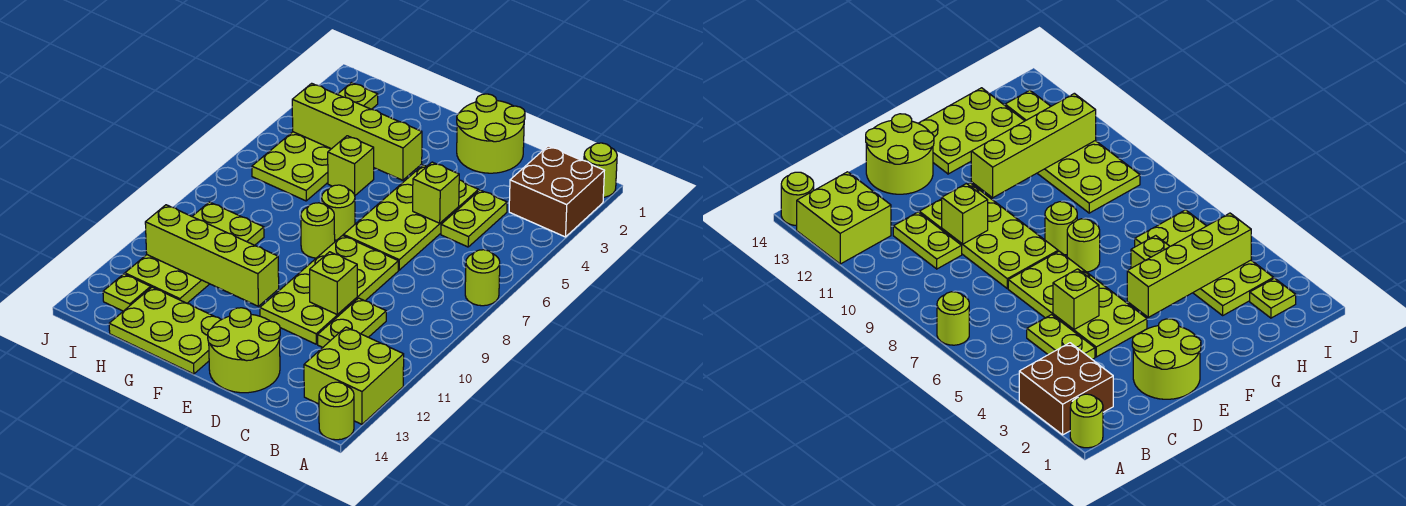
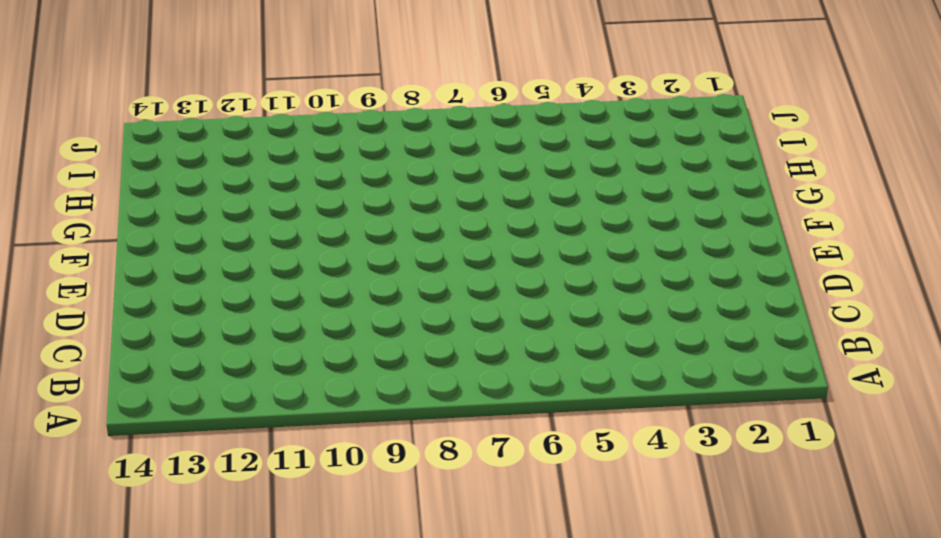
none -> lime round brick A1 level 1
none -> brown brick A2:B3 level 1
none -> lime round brick A7 level 1

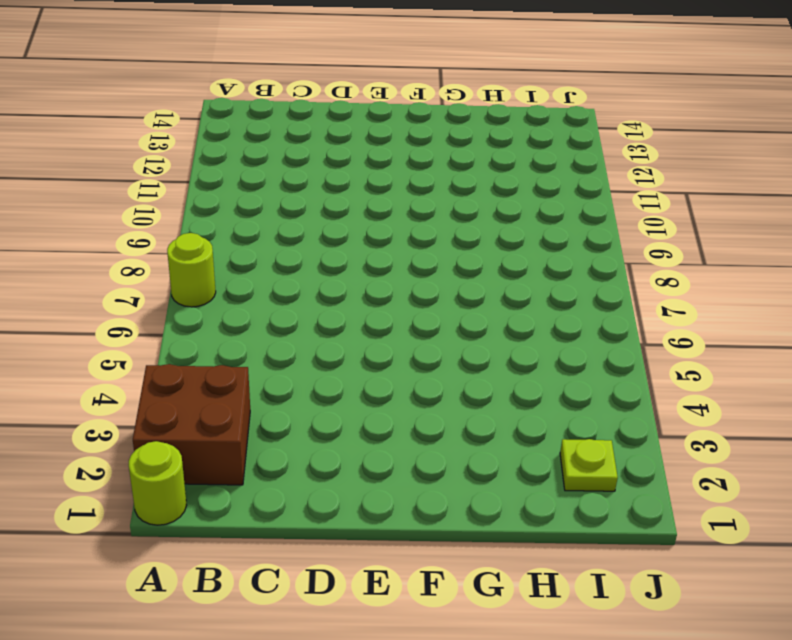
none -> lime brick A12:B13 level 1
none -> lime round brick A14 level 1
none -> lime plate C4:C5 level 1

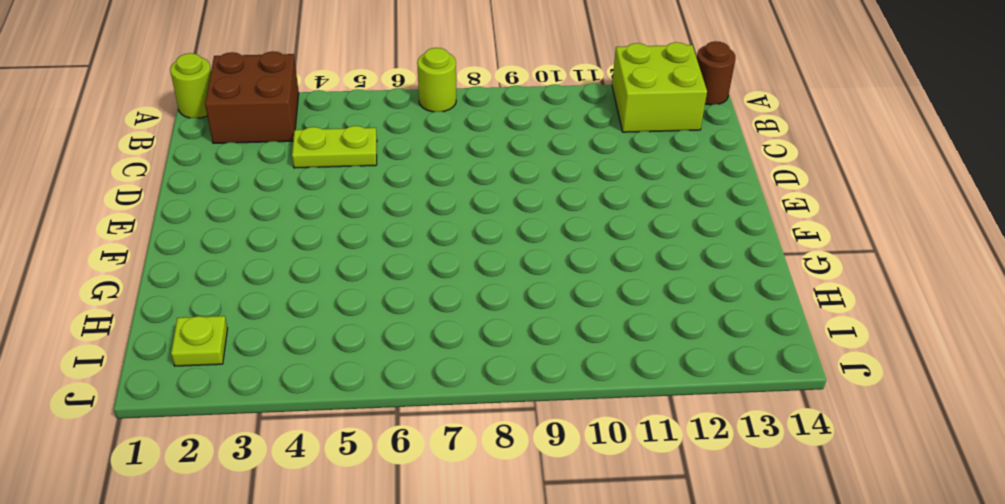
brown round brick A14 level 1 -> lime round brick A14 level 1
none -> lime plate C10:C11 level 1
none -> lime round brick D1:E2 level 1
none -> lime plate D4:E7 level 1

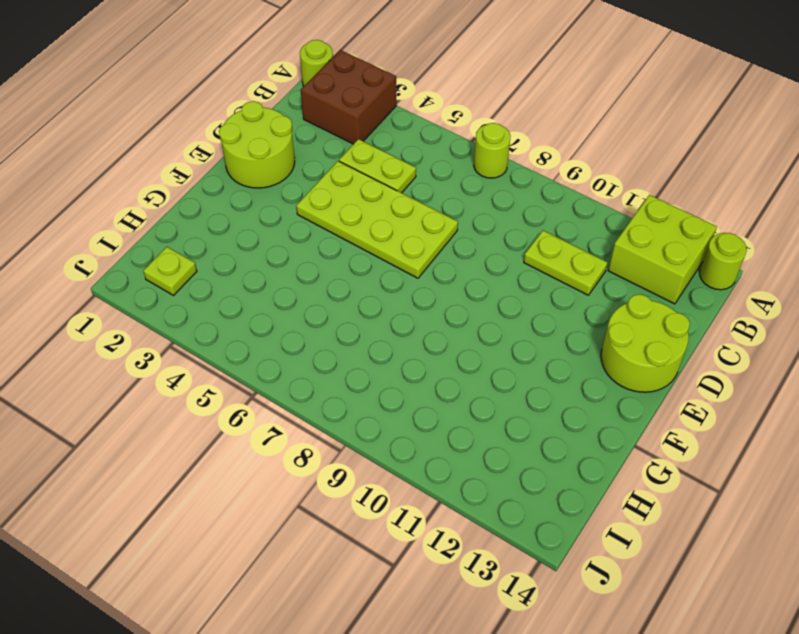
none -> lime plate D8:E11 level 1
none -> lime round brick F7 level 1
none -> lime round brick F8 level 1

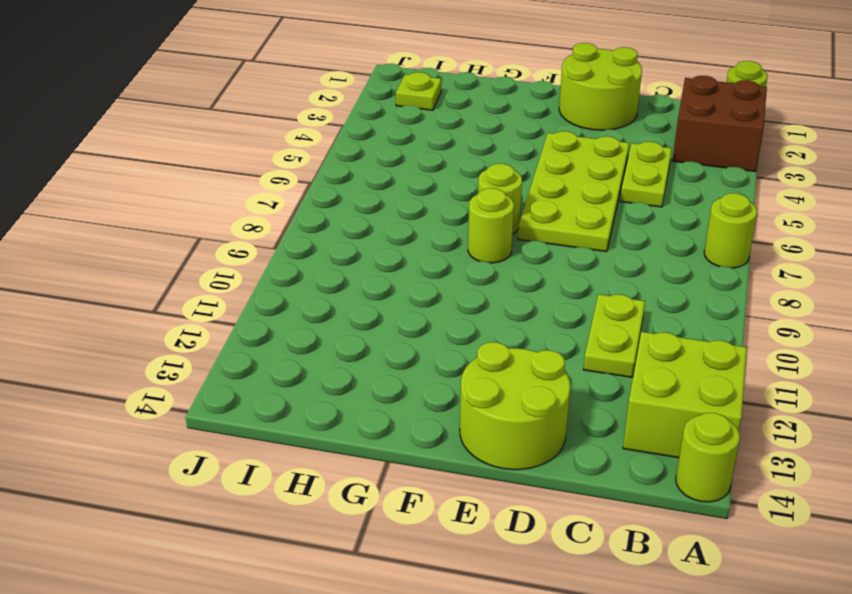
none -> lime plate D8:E11 level 1
none -> lime plate F13:H14 level 1
none -> lime brick G5 level 1

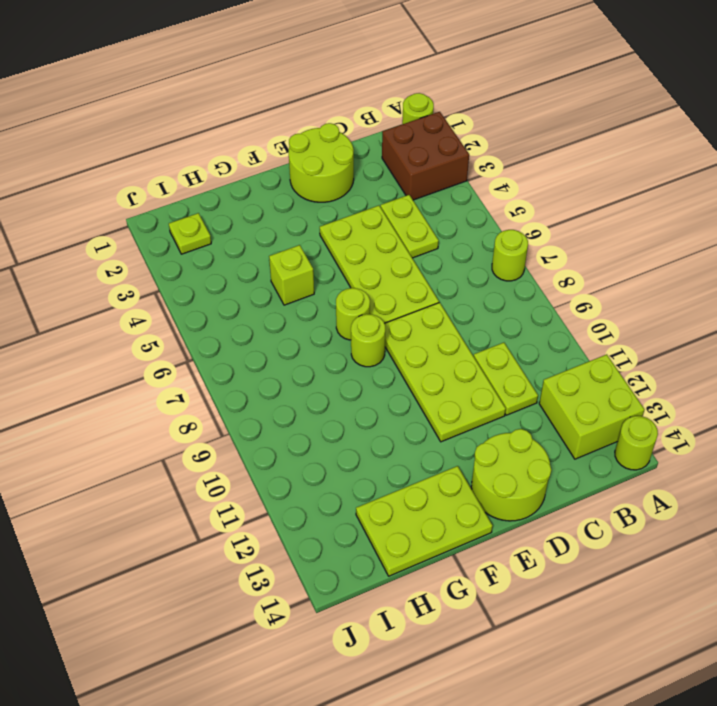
none -> lime plate H3:I6 level 1
none -> lime plate H9:I12 level 1
none -> lime plate I13 level 1

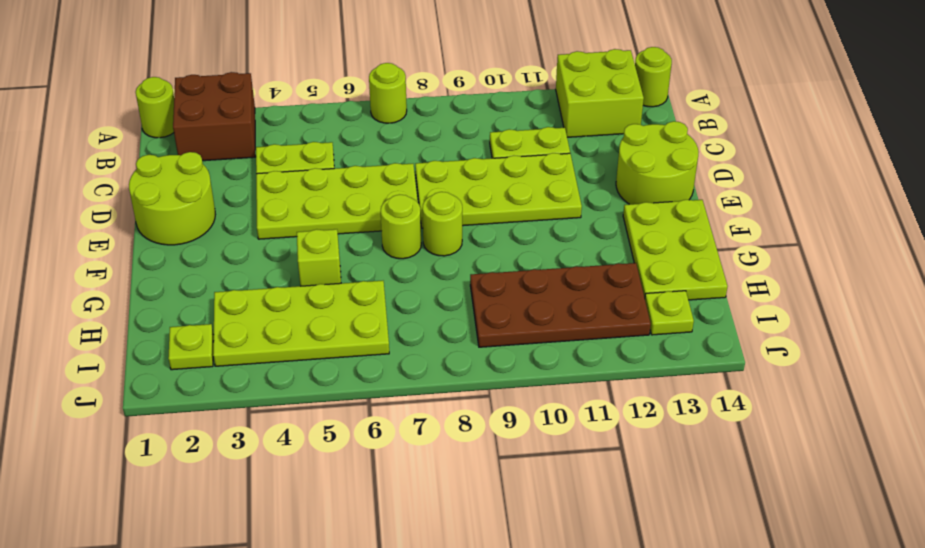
brown plate H9:I12 level 1 -> lime plate H9:I12 level 1
none -> lime brick D5 level 2
none -> lime brick D10 level 2
none -> lime brick F4:I4 level 2

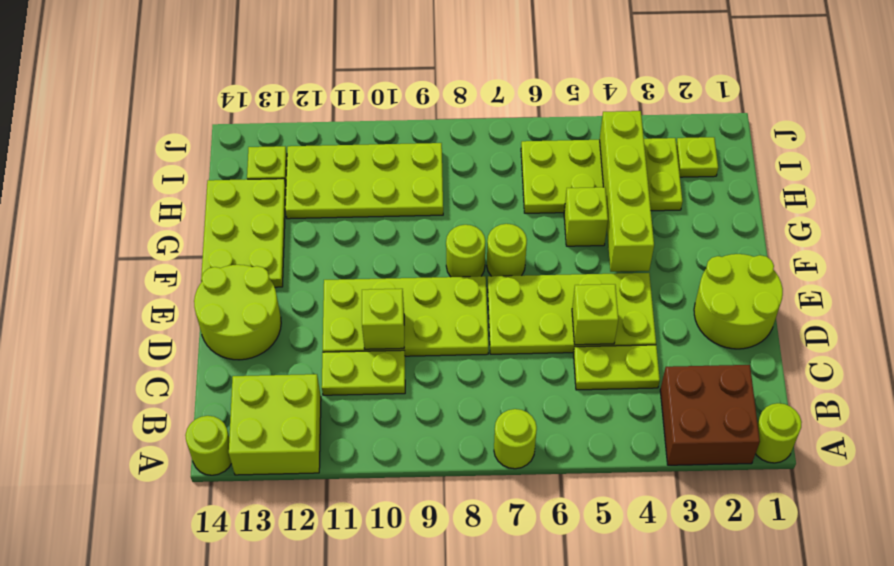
none -> lime brick F11:I11 level 2

